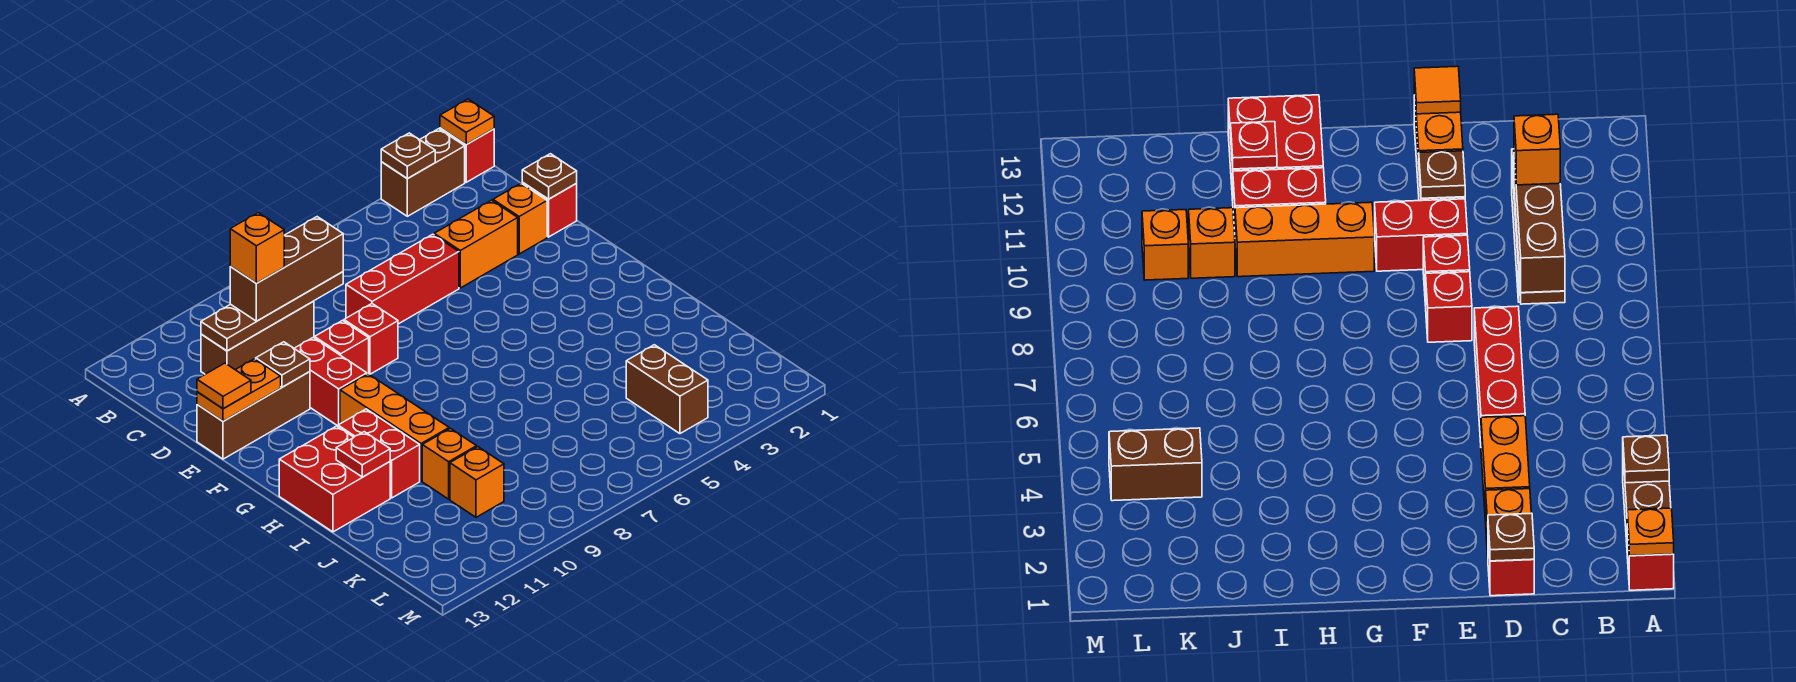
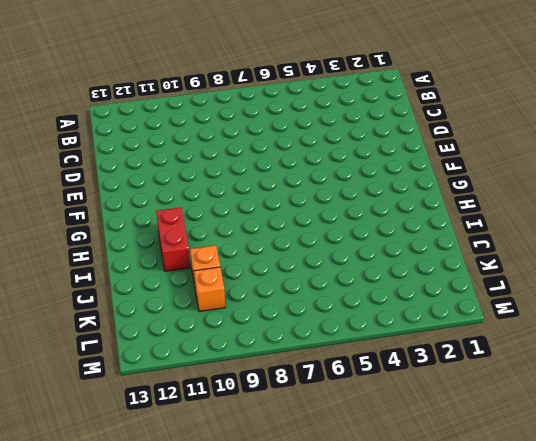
none -> red brick A1 level 1
none -> brown brick A2:A3 level 1
none -> brown brick C9:C11 level 1

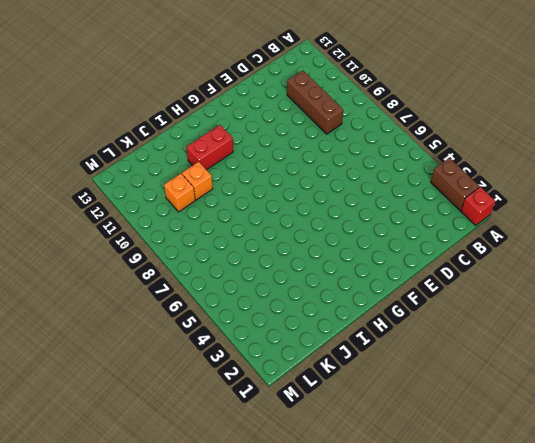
none -> red brick D1 level 1
none -> orange brick D2 level 1
none -> orange brick D3:D4 level 1

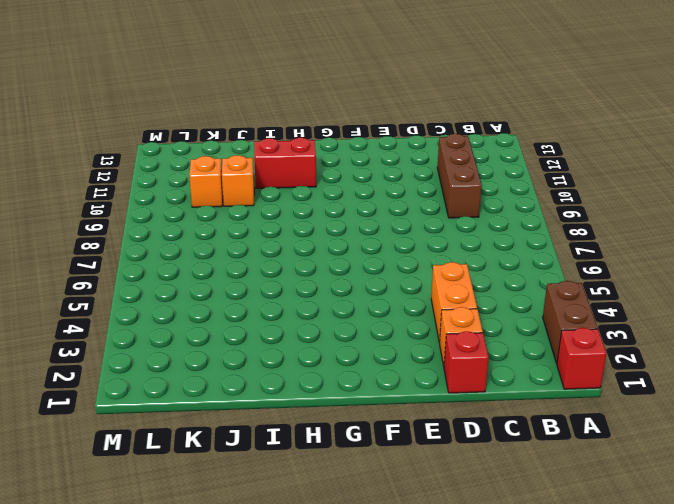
none -> red brick D5:D7 level 1
none -> red brick E8 level 1
none -> red brick E9 level 1

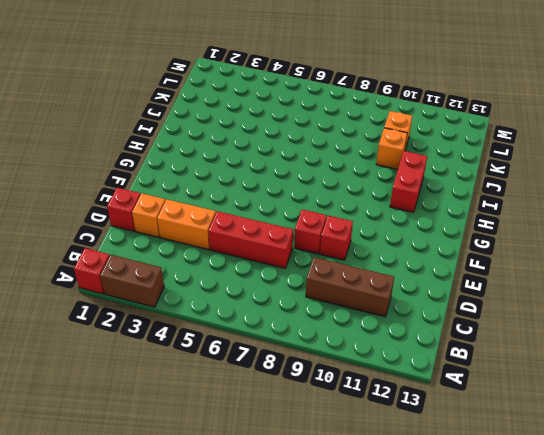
none -> red brick E10:F10 level 1
none -> brown brick E11:E13 level 1
none -> orange brick G10:I10 level 1

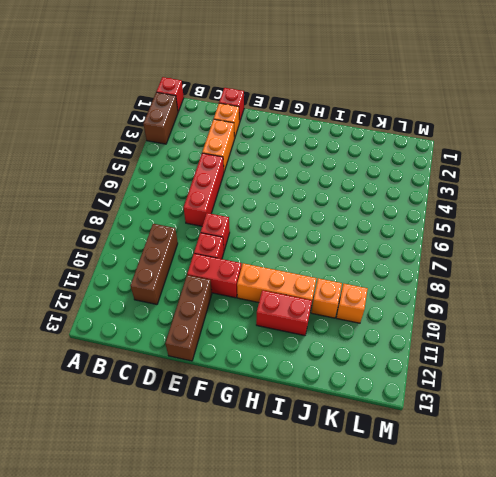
none -> red brick H12:I13 level 1
none -> brown brick K4:L4 level 1
none -> orange plate A1 level 2

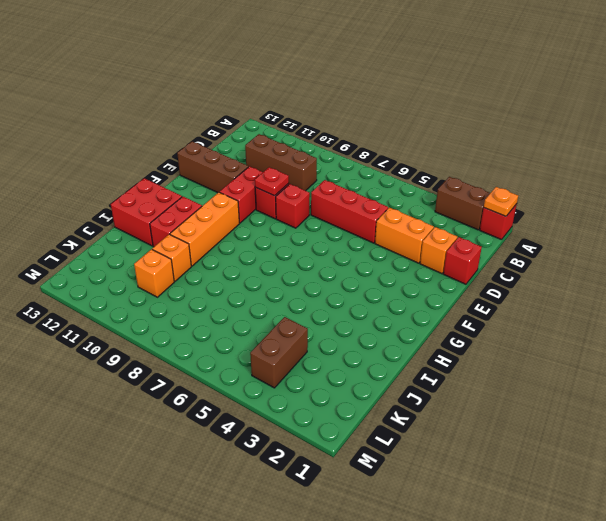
red plate E9 level 2 -> red plate I12 level 2
none -> brown plate A3 level 2
none -> brown plate C8:C11 level 2
none -> brown plate D1 level 2

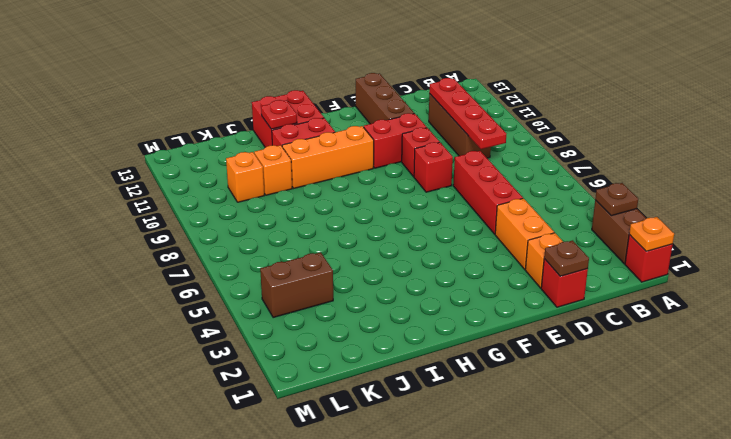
red plate C8:C11 level 2 -> brown plate C8:C11 level 2
none -> brown plate E11 level 2
none -> orange plate E12:E13 level 2
none -> brown brick C8:C10 level 3

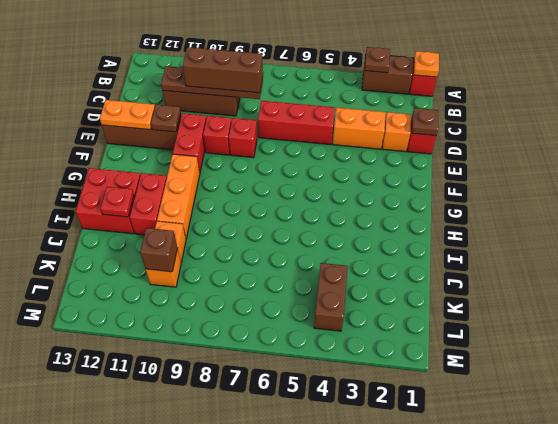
brown brick K10 level 2 -> none
none -> orange tile E13 level 3
none -> orange brick C10 level 4

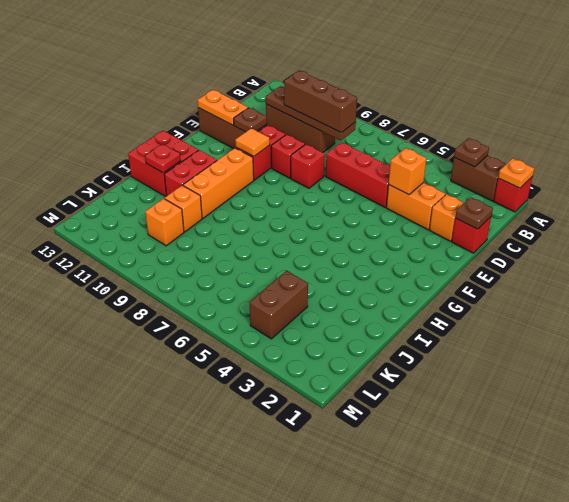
orange brick D4 level 2 -> orange brick C10 level 4
orange tile F10 level 2 -> orange tile E13 level 3

